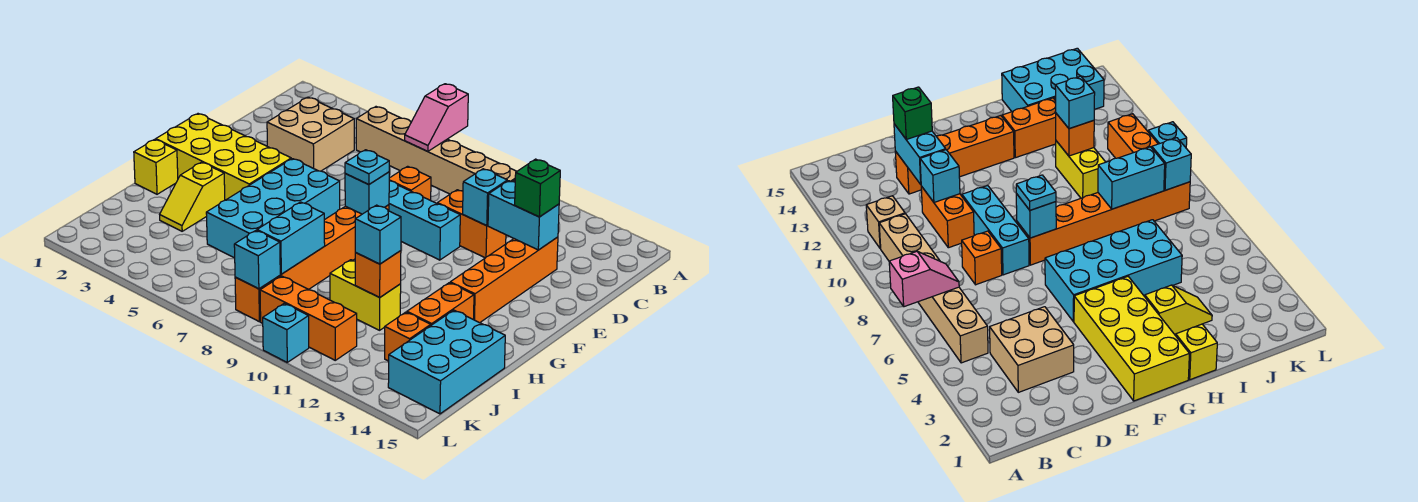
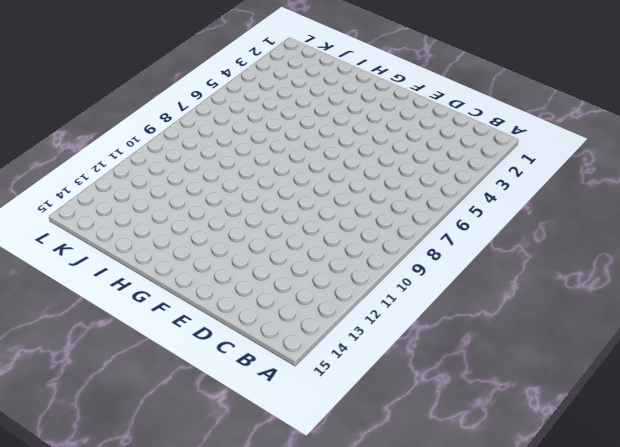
none -> tan brick B5:B10 level 1
none -> tan brick B11 level 1
none -> tan brick C3:D4 level 1

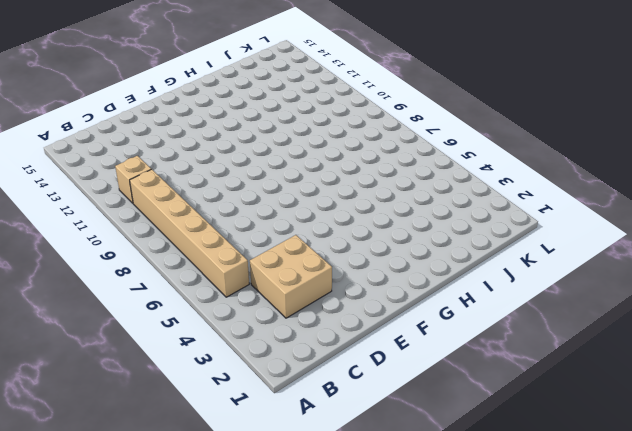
none -> orange brick D8 level 1
none -> orange brick D10:D11 level 1
none -> orange brick D13:G13 level 1

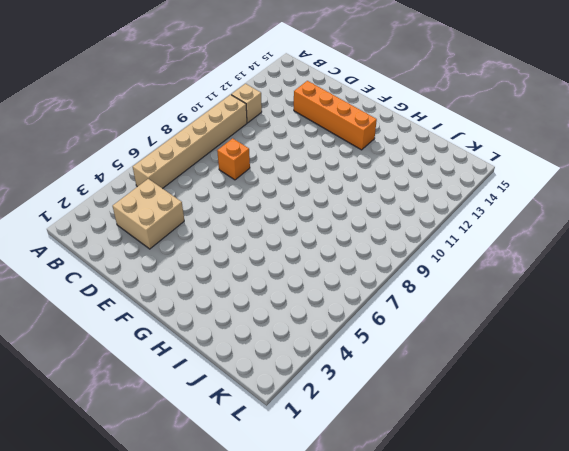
none -> orange brick D10:D11 level 1
none -> cyan brick E8:E10 level 1
none -> yellow brick F1:G4 level 1

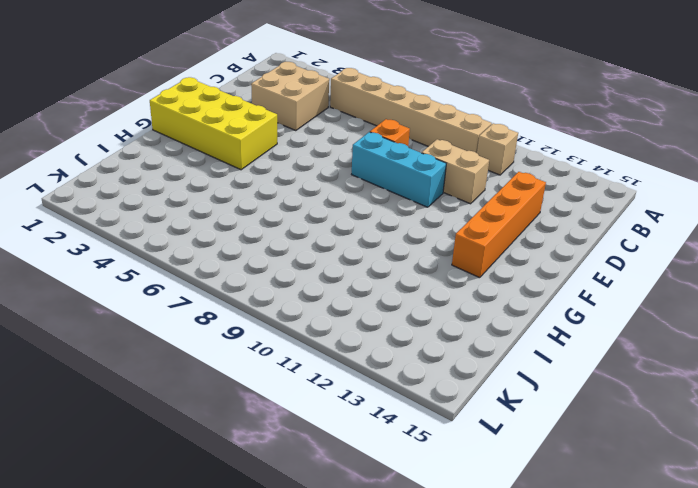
tan brick D10:D11 level 1 -> orange brick D10:D11 level 1
none -> cyan brick F5:I6 level 1
none -> orange brick F8:K8 level 1
none -> yellow brick H1 level 1

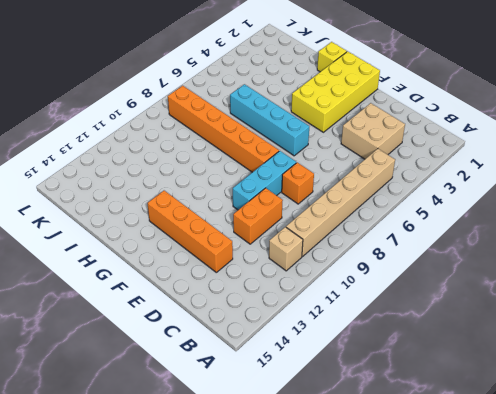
cyan brick F6:I6 level 1 -> cyan brick F5:I6 level 1
none -> yellow slope H3:I3 level 1 top H
none -> orange brick H13:I13 level 1
none -> yellow brick I10:I11 level 1

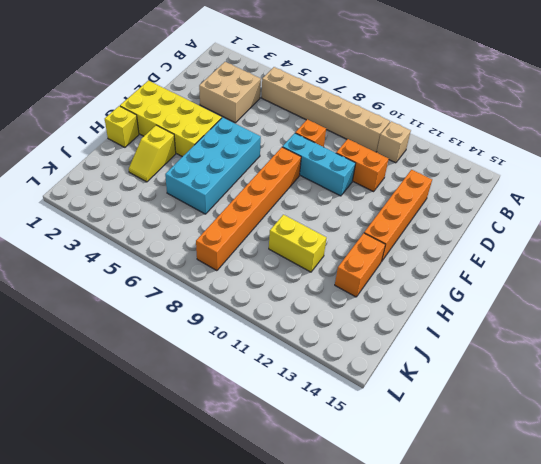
none -> cyan brick I14:K15 level 1
none -> orange brick J13 level 1
none -> orange brick K9:K11 level 1

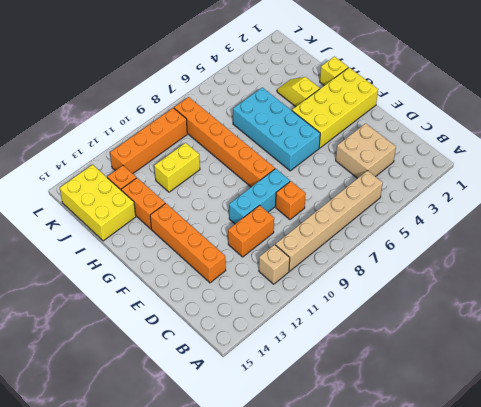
yellow brick I14:K15 level 1 -> cyan brick I14:K15 level 1
orange brick K9:K12 level 1 -> orange brick K9:K11 level 1
none -> cyan brick L10 level 1
none -> pink slope A7:B7 level 2 top A
none -> cyan brick D11 level 2

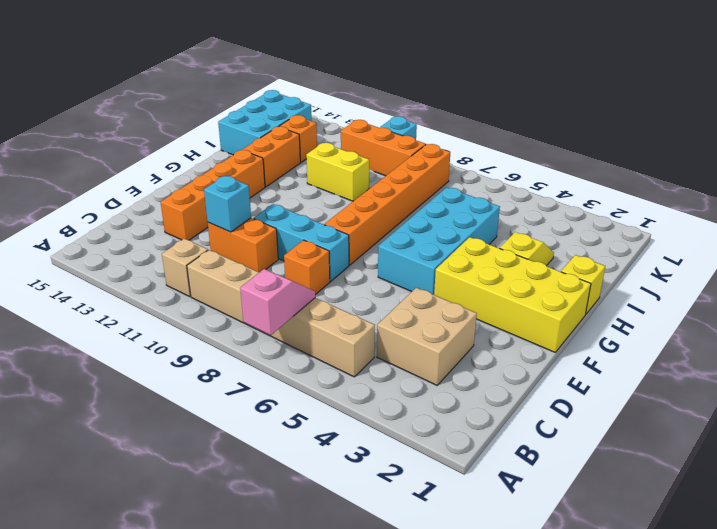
none -> cyan brick D12:D13 level 2
none -> cyan brick F8 level 2
none -> cyan brick I8:J8 level 2

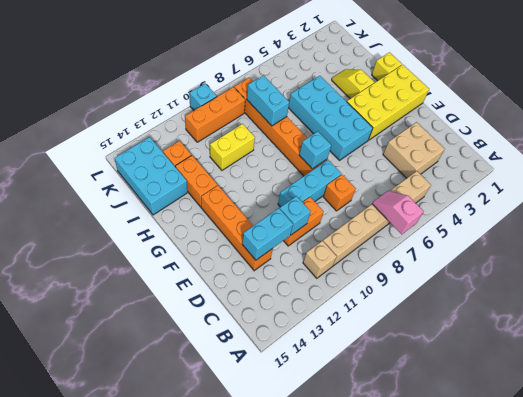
none -> orange brick I11 level 2
none -> cyan brick K8 level 2
none -> green brick D13 level 3

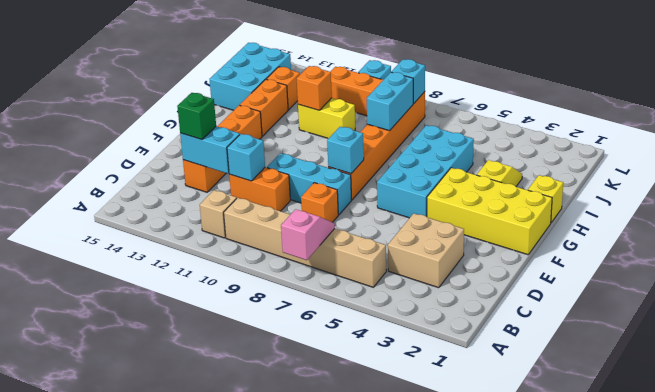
none -> cyan plate F8 level 3
none -> cyan brick I11 level 3

